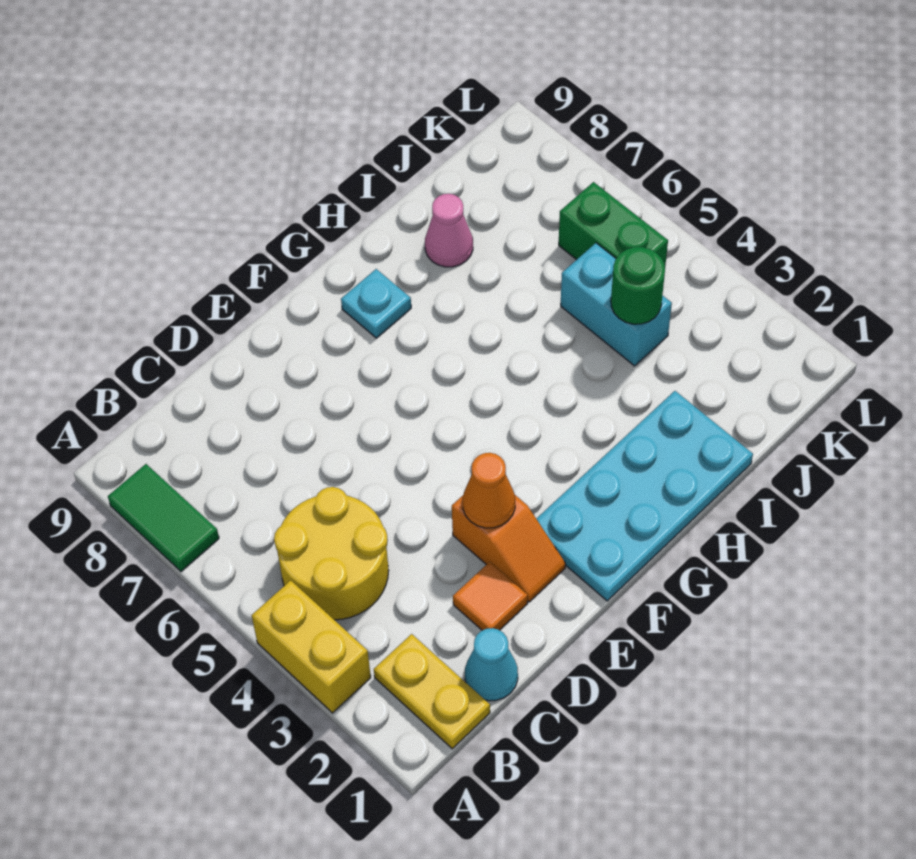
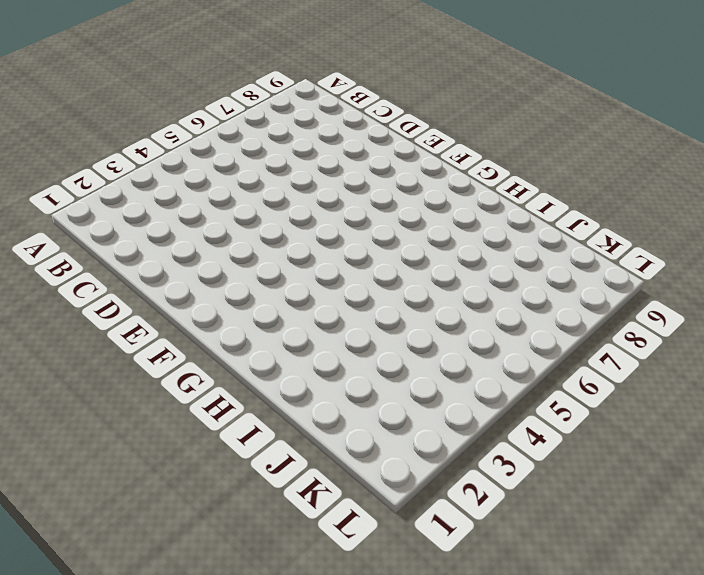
none -> yellow brick A3:A4 level 1
none -> green tile A7:A8 level 1
none -> yellow plate B1:B2 level 1

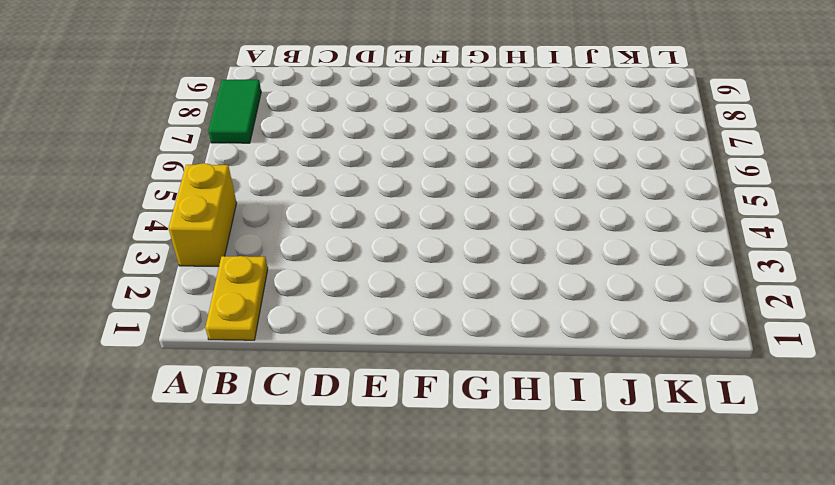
none -> yellow round brick B4:C5 level 1
none -> cyan cone C1 level 1
none -> orange tile D2 level 1

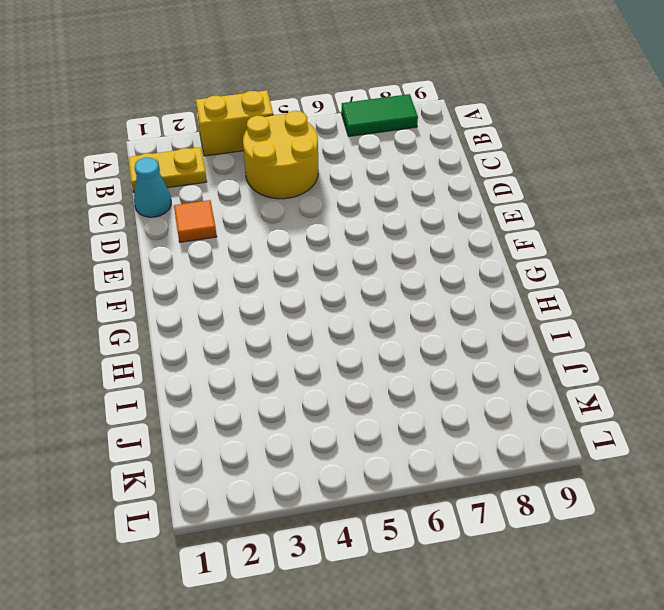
none -> orange slope E2:E3 level 1 top 3
none -> cyan plate F1:I2 level 1
none -> cyan plate G8 level 1

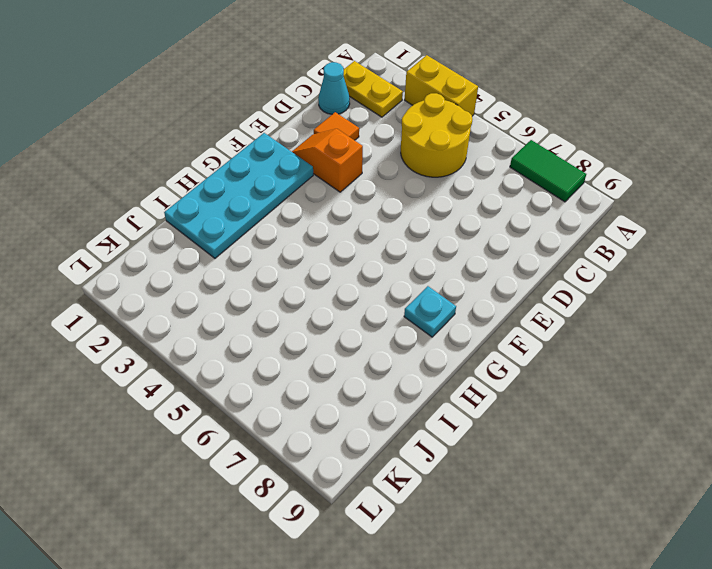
none -> pink cone I8 level 1
none -> cyan brick J4:J5 level 1
none -> green brick K5:K6 level 1

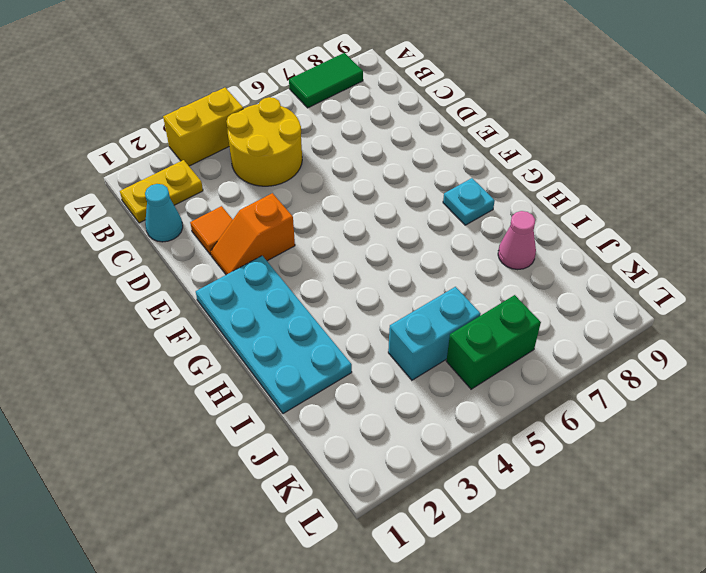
none -> orange cone E3 level 2
none -> green round brick J4 level 2

